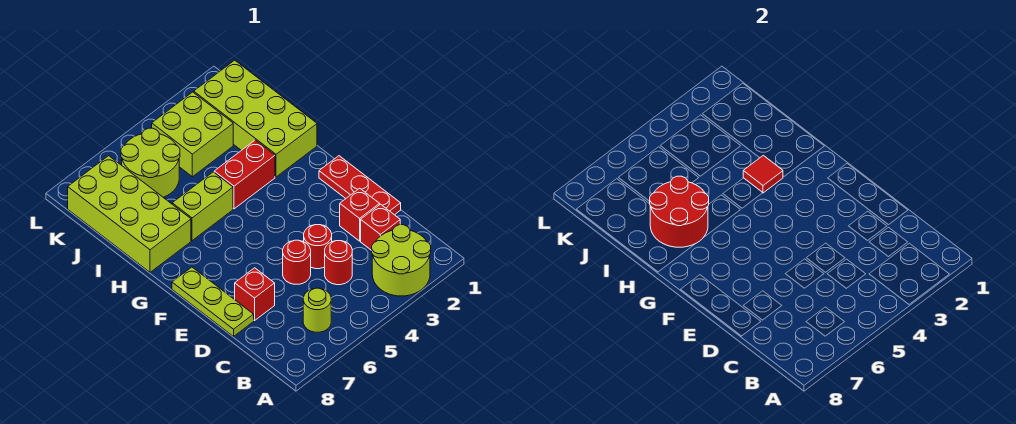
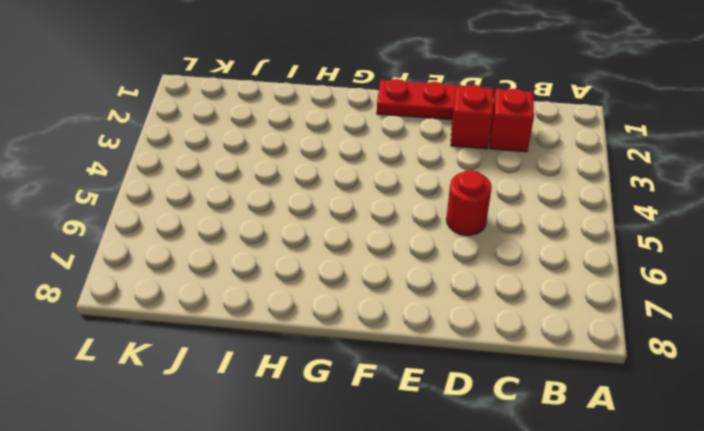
none -> lime round brick A2:B3 level 1
none -> lime round brick B6 level 1
none -> red round brick C4 level 1

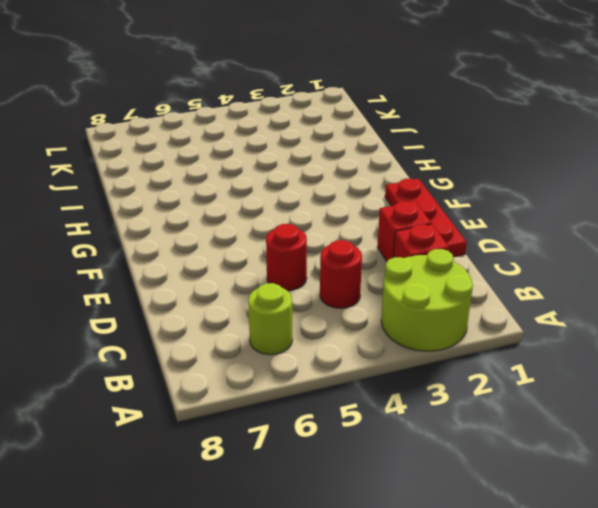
none -> red round brick D4 level 1
none -> red brick D7 level 1
none -> lime plate D8:F8 level 1

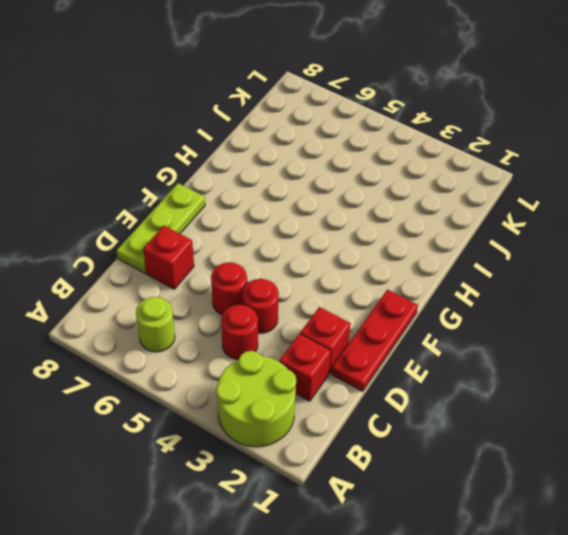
none -> lime brick H1:K2 level 1
none -> red brick H3:H4 level 1
none -> lime brick H5:H6 level 1

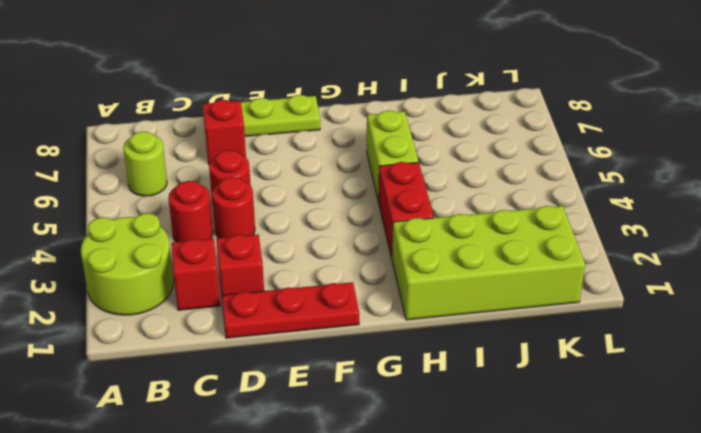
none -> lime brick H7:K8 level 1
none -> lime brick J3:K4 level 1
none -> lime round brick J5:K6 level 1

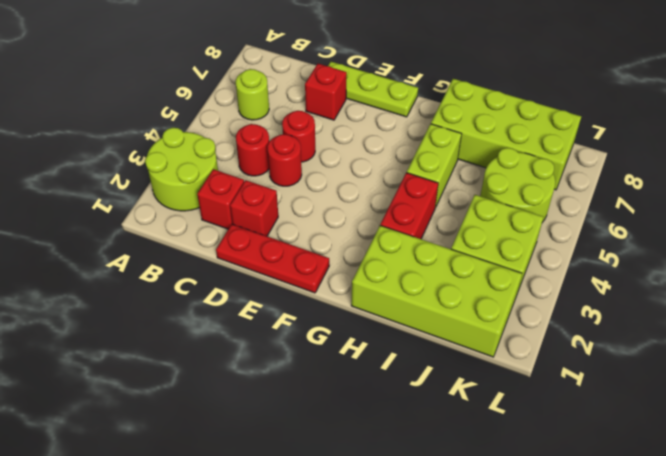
none -> red tile H3 level 2
none -> red round brick H6:I7 level 2

